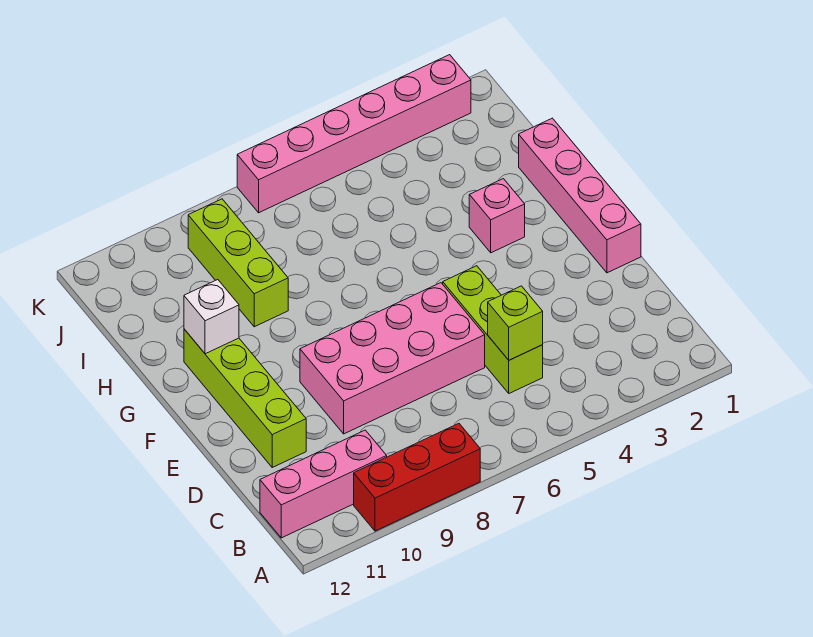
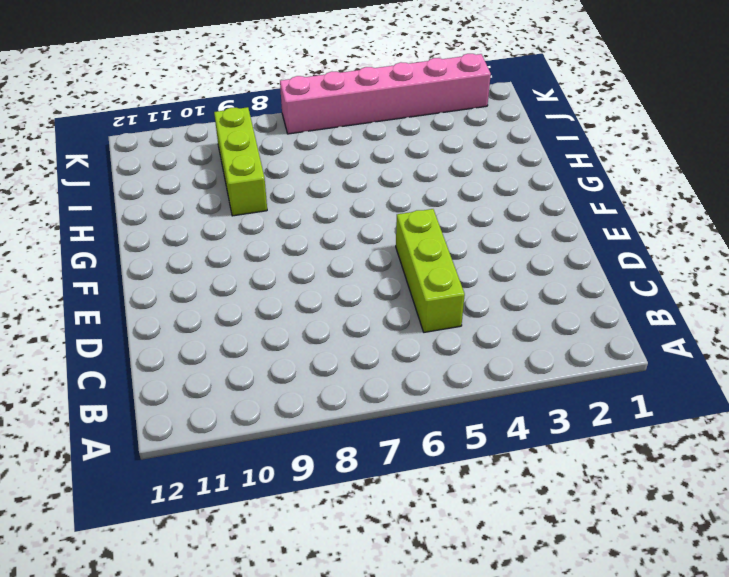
none -> red brick A8:A10 level 1
none -> pink brick B10:B12 level 1

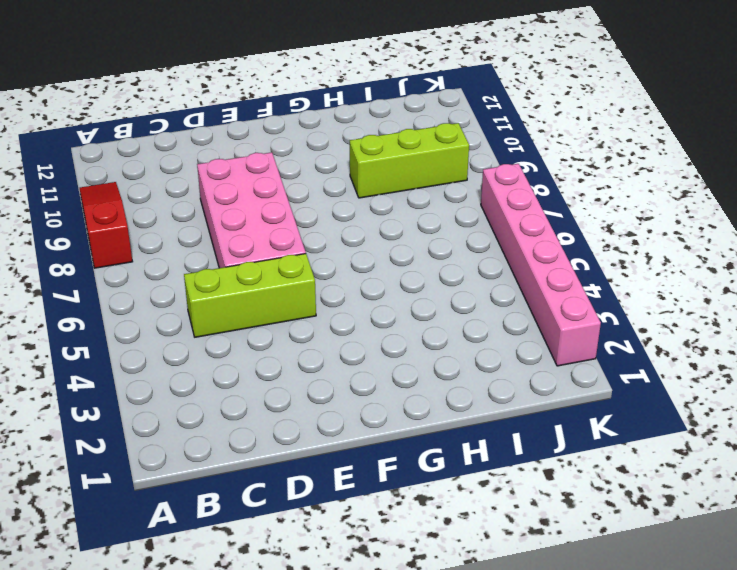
red slope A8:A10 level 1 top 8 -> red brick A8:A10 level 1
none -> pink brick B10:B12 level 1
none -> lime brick D11:G11 level 1

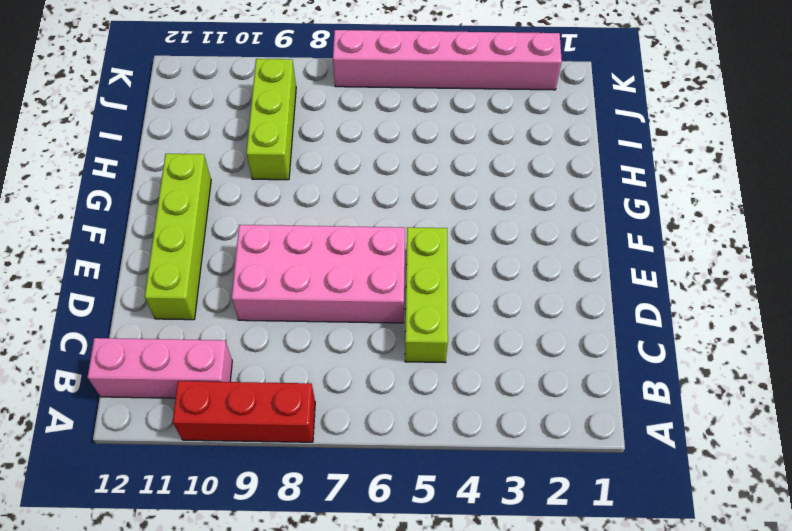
none -> pink brick E1:H1 level 1
none -> pink brick G3 level 1

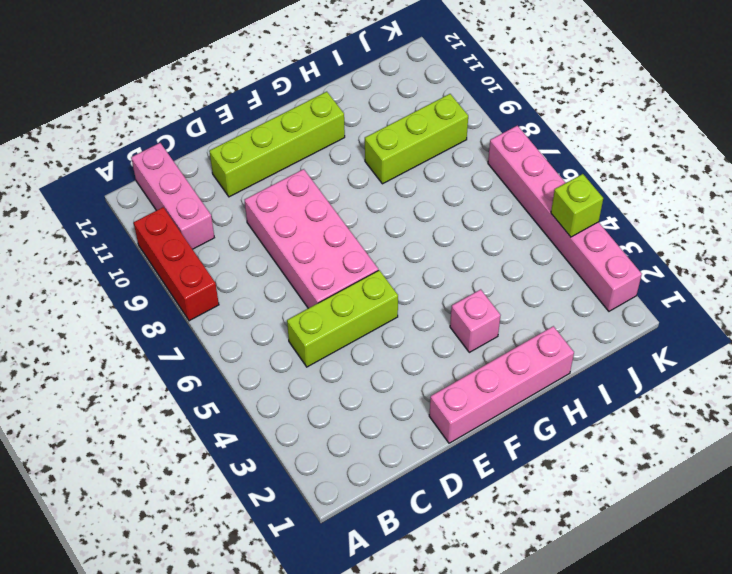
lime brick K4 level 2 -> lime brick C5 level 2
none -> white brick G11 level 2

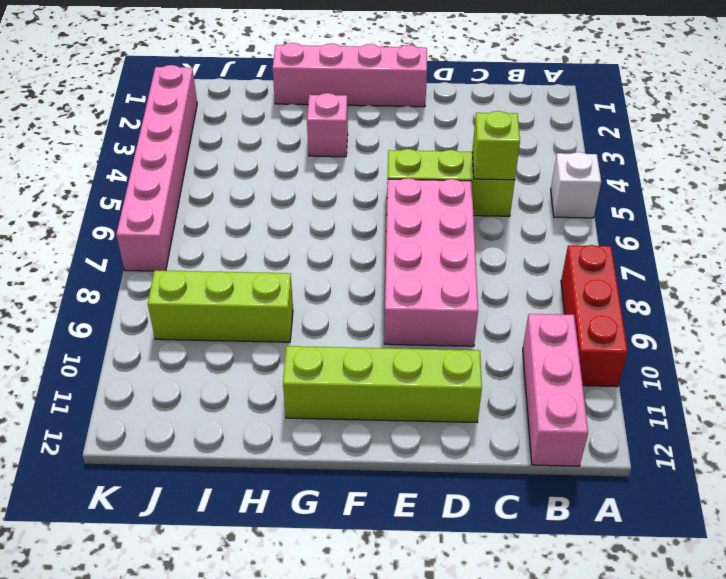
white brick A5 level 1 -> white brick G11 level 2

